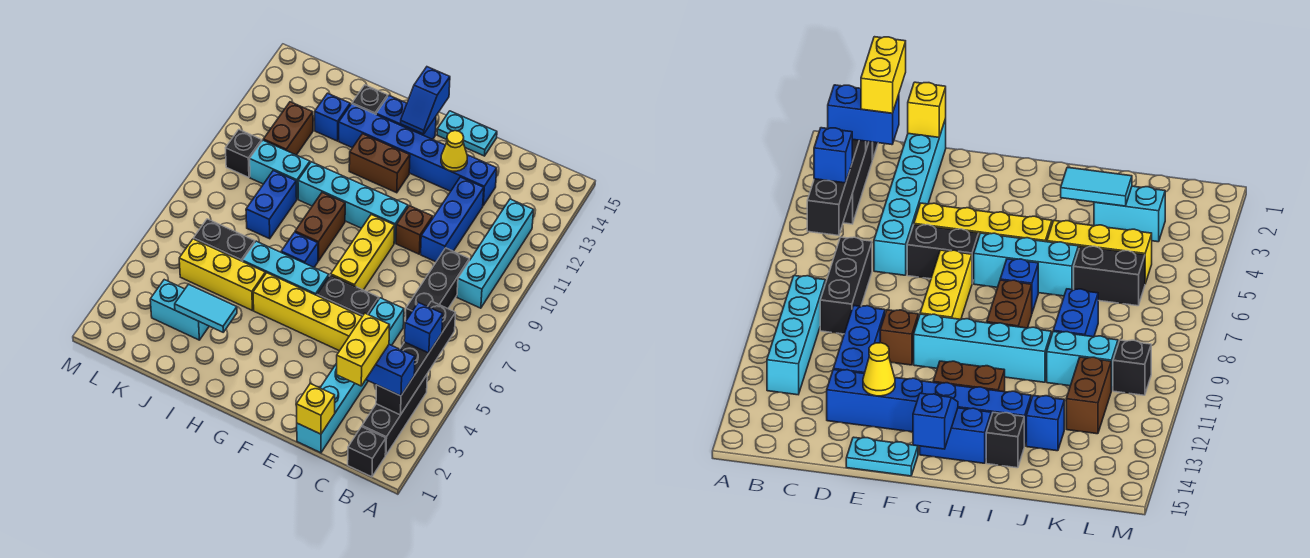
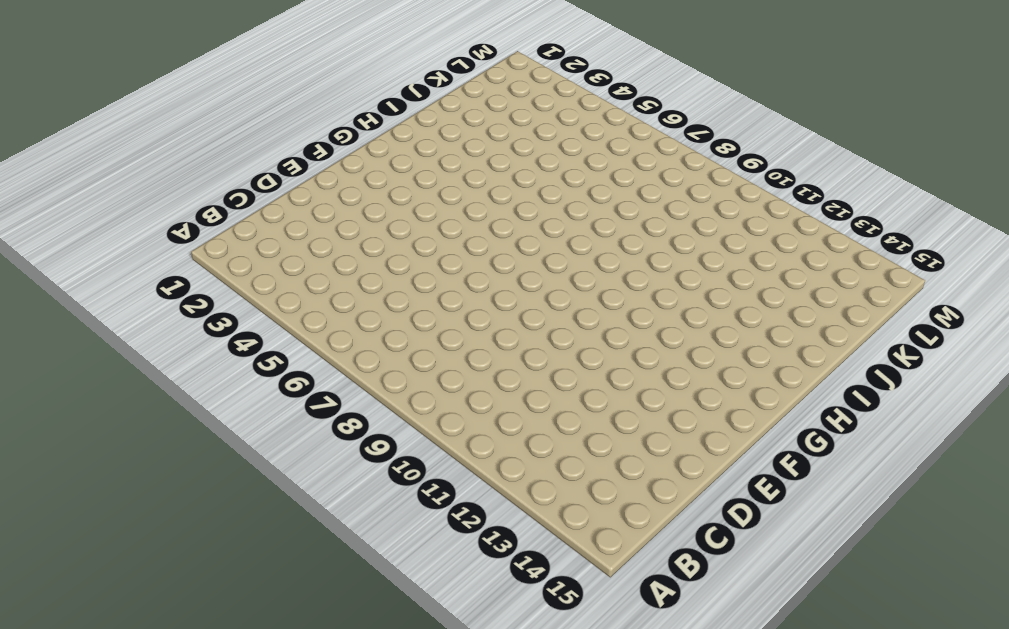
none -> black brick B1 level 1
none -> black brick B2:B4 level 1
none -> cyan brick B9:B12 level 1
none -> black brick C7:C9 level 1

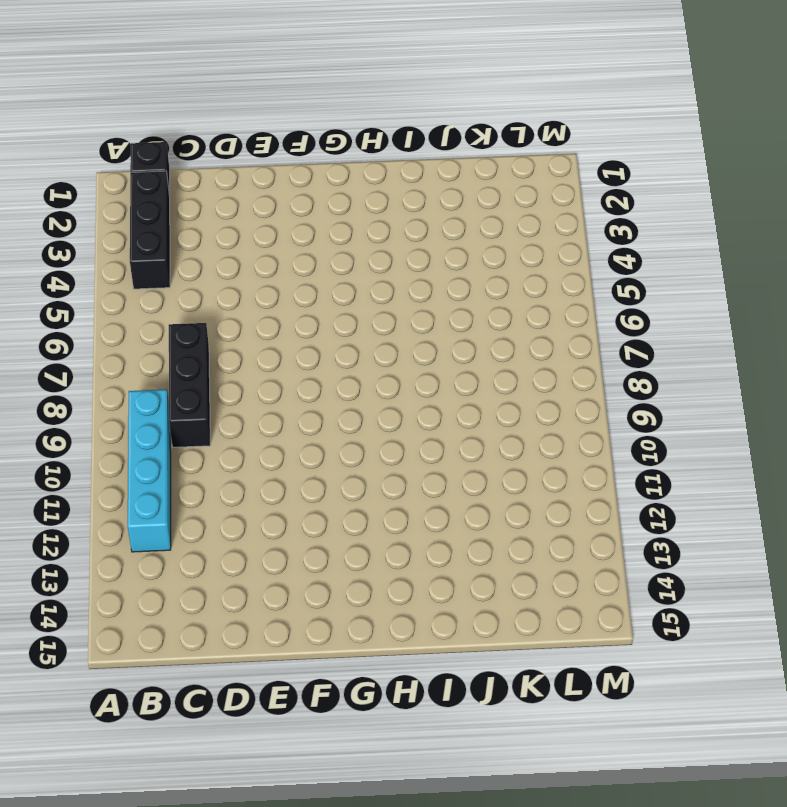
none -> cyan brick D1:D6 level 1
none -> blue brick D10:D12 level 1
none -> blue brick D13:I13 level 1
none -> yellow brick E5:H5 level 1

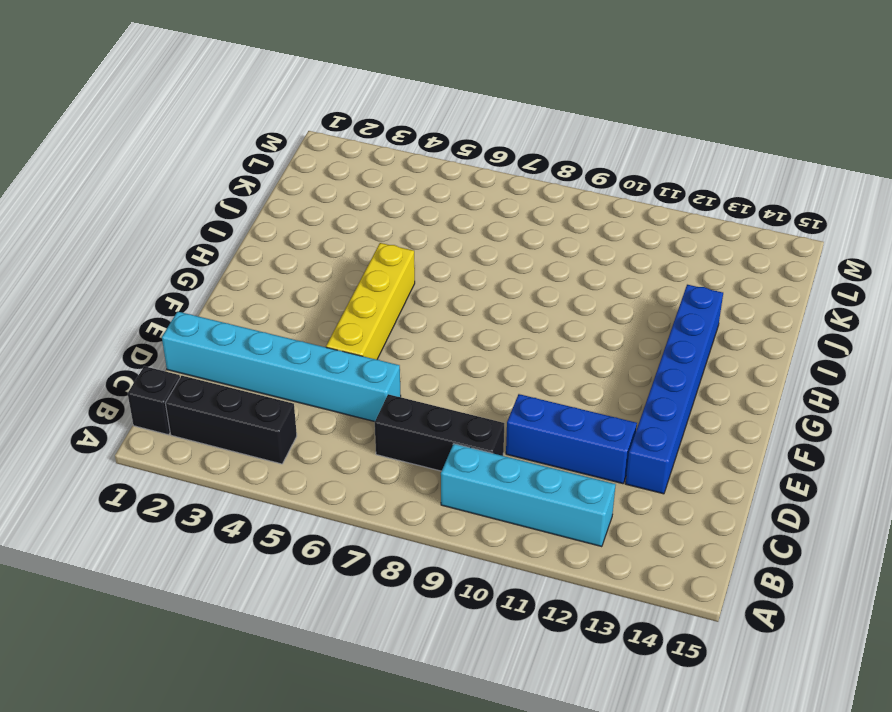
none -> black brick E6:F6 level 1
none -> brown brick E10 level 1
none -> cyan plate E15:F15 level 1
none -> yellow brick F7:F9 level 1

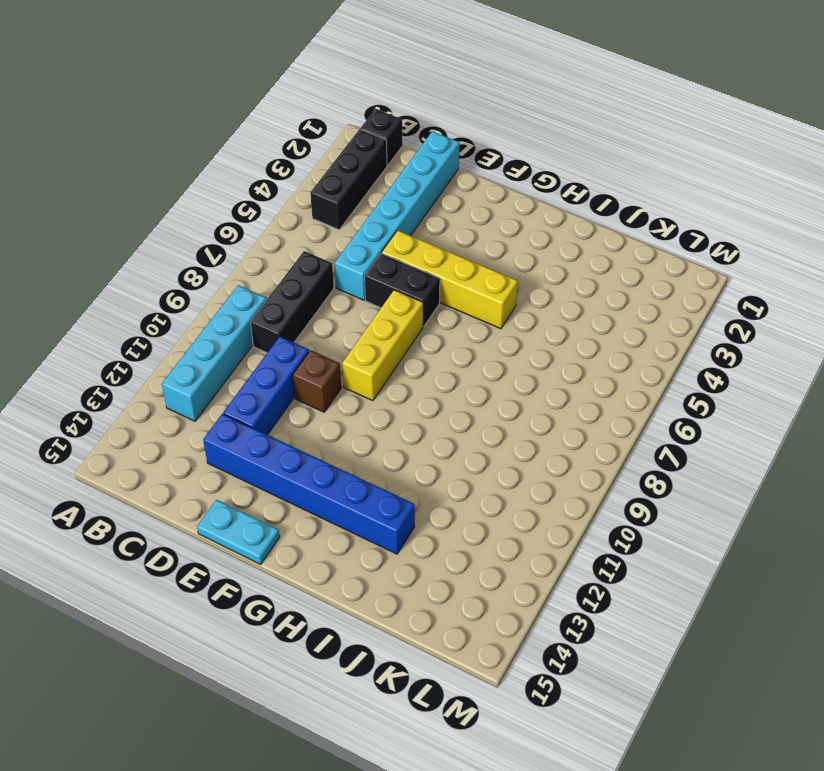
none -> cyan brick F10:I10 level 1
none -> cyan brick G6:I6 level 1
none -> brown brick G12:H12 level 1
none -> blue brick G14:H14 level 1

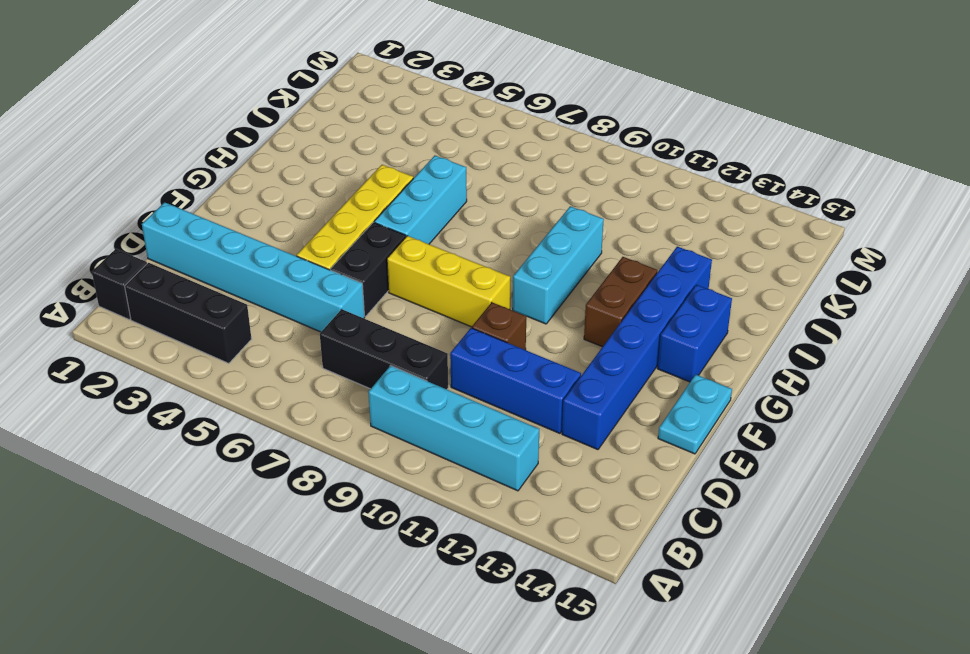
cyan brick G10:I10 level 1 -> cyan brick F10:I10 level 1
none -> blue brick H7 level 1
none -> brown brick H8:H9 level 1
none -> yellow brick I5:K5 level 1
none -> black brick I14 level 1

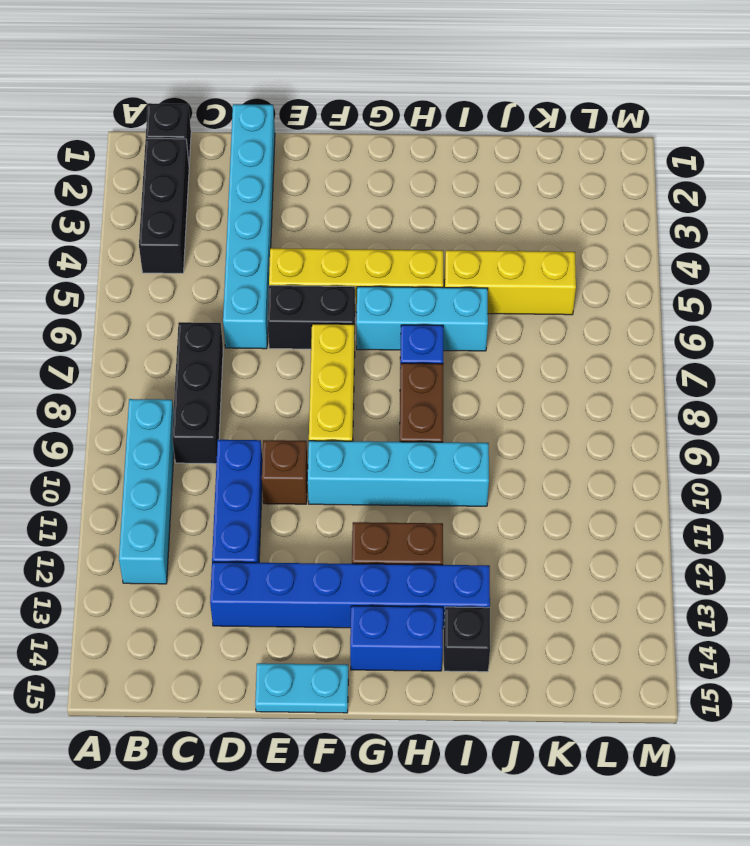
none -> cyan brick J3:K3 level 1
none -> black brick J6:K6 level 1
none -> blue brick J8:J9 level 1
none -> cyan brick J10:K10 level 1

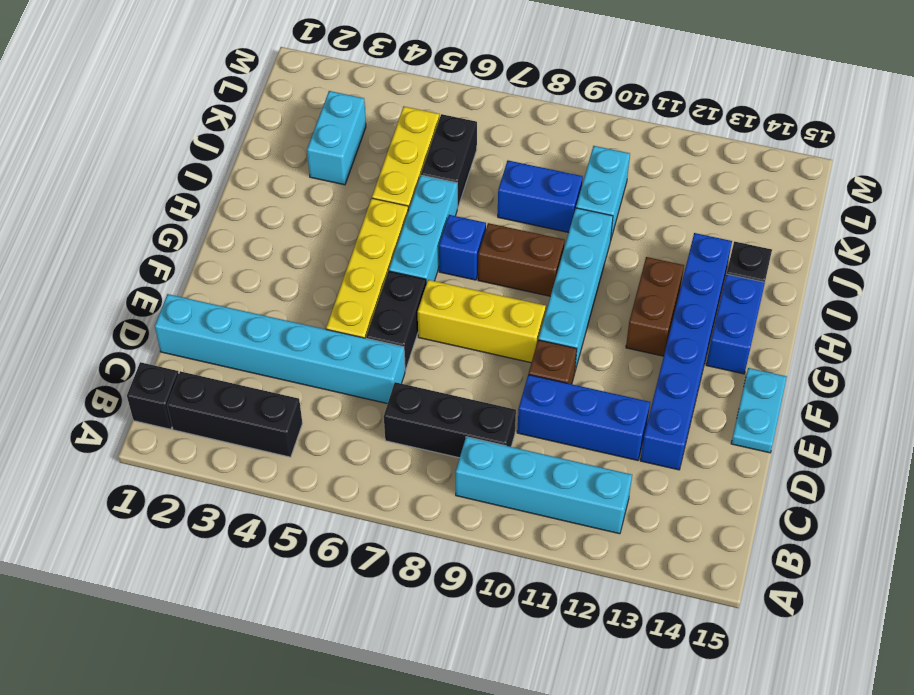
none -> blue brick J13 level 1
none -> brown brick K11:K12 level 1
none -> black brick L10 level 1
none -> black brick B3:B6 level 2

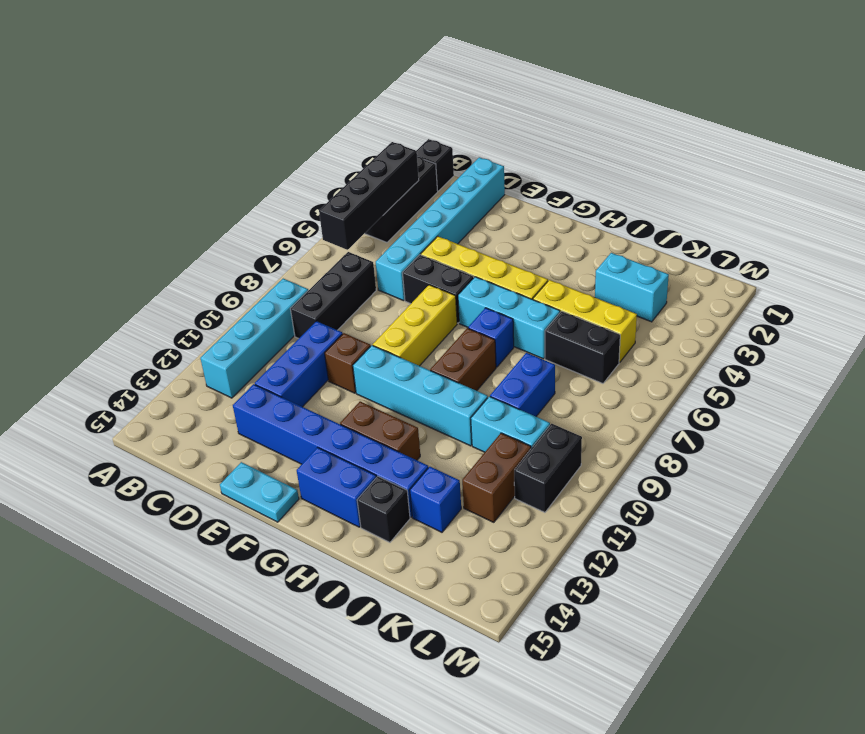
black brick L10:L11 level 1 -> black brick L10 level 1
none -> yellow brick D1 level 2
none -> yellow cone E13 level 2
none -> blue slope G14:G15 level 2 top 15
none -> cyan tile I3:J3 level 2

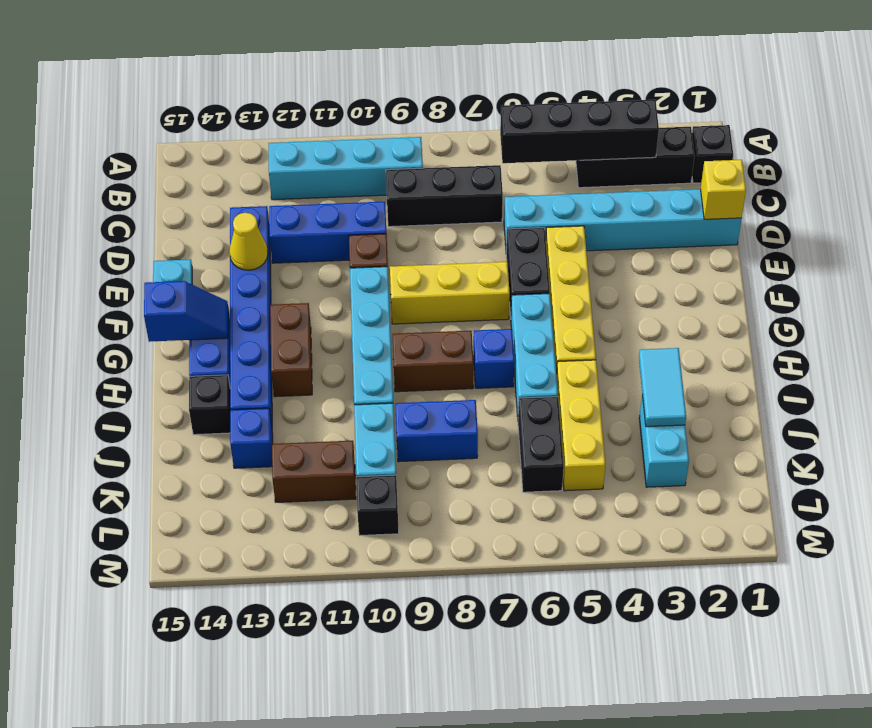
none -> blue brick B3:C3 level 3
none -> blue brick B5 level 3
none -> yellow brick C2:C3 level 4

